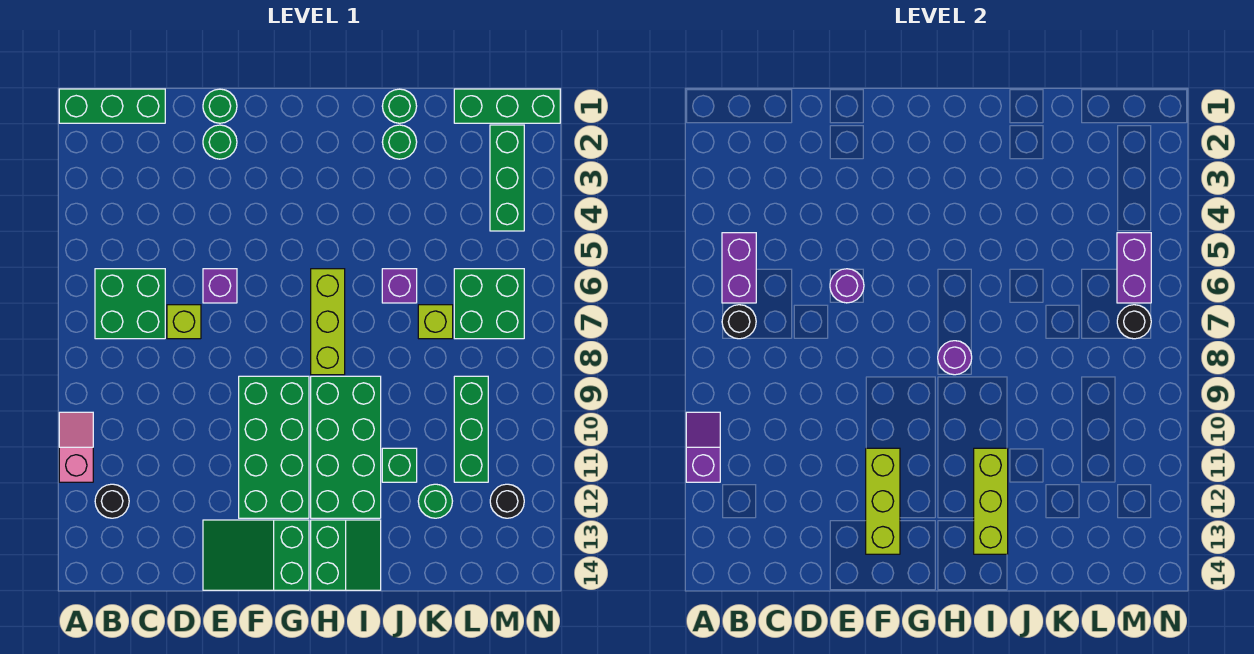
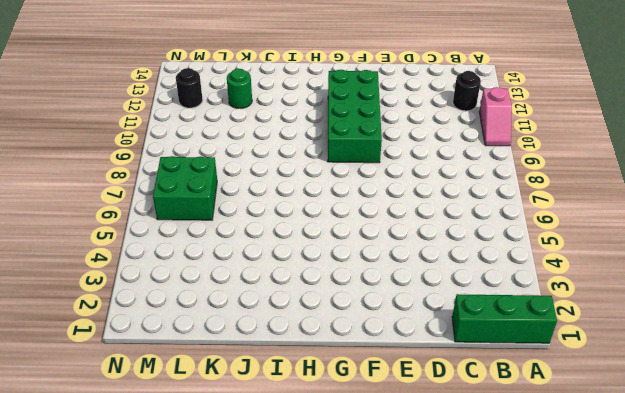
none -> green brick B6:C7 level 1
none -> lime brick D7 level 1
none -> green round brick E1 level 1
none -> green round brick E2 level 1

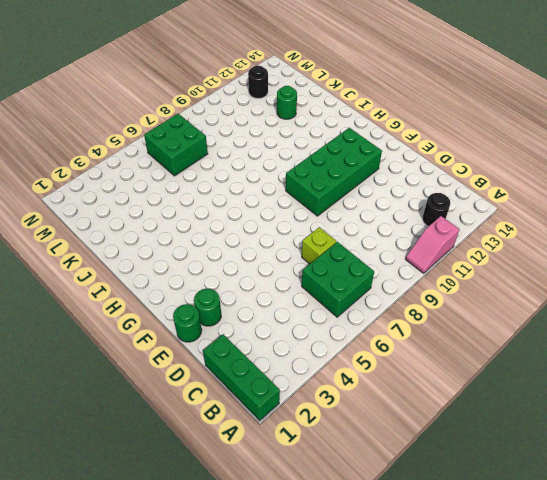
none -> purple brick E6 level 1
none -> green slope E13:G14 level 1 top G
none -> lime brick H6:H8 level 1
none -> green brick H9:I12 level 1

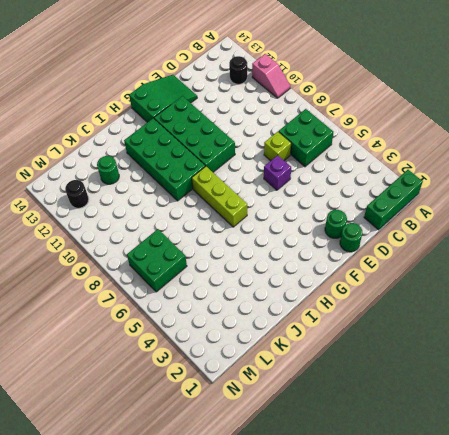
none -> green slope H13:I14 level 1 top H
none -> green round brick J1 level 1
none -> green round brick J2 level 1
none -> purple brick J6 level 1

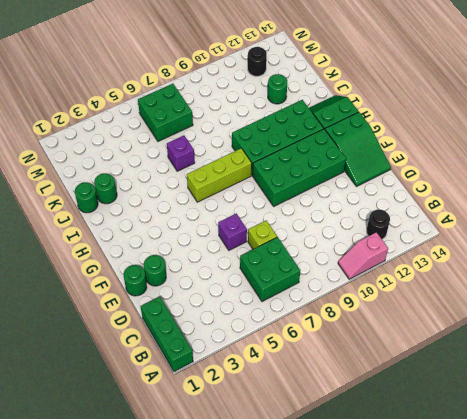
none -> green brick J11 level 1
none -> lime brick K7 level 1
none -> green brick L1:N1 level 1
none -> green brick L9:L11 level 1

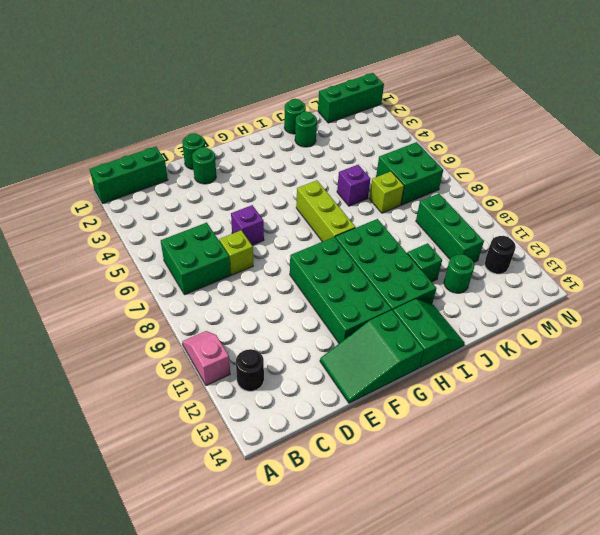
none -> green brick M2:M4 level 1
none -> purple slope A10:A11 level 2 top 11
none -> purple brick B5:B6 level 2
none -> black round brick B7 level 2

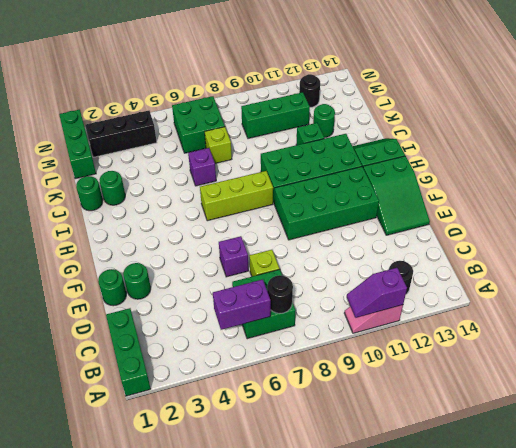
black brick M2:M4 level 1 -> green brick M2:M4 level 1
none -> purple round brick E6 level 2
none -> lime brick F11:F13 level 2
none -> purple round brick H8 level 2
none -> lime brick I11:I13 level 2

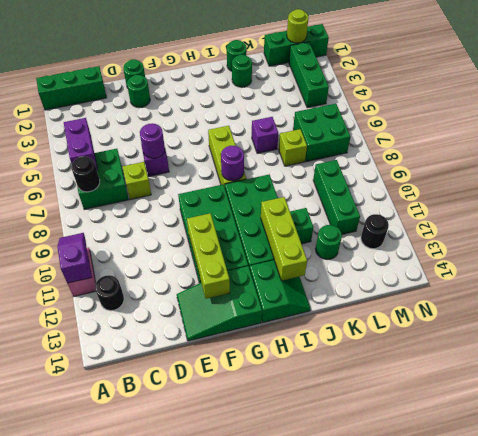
lime round brick M1 level 2 -> none
none -> purple brick M5:M6 level 2
none -> black round brick M7 level 2

